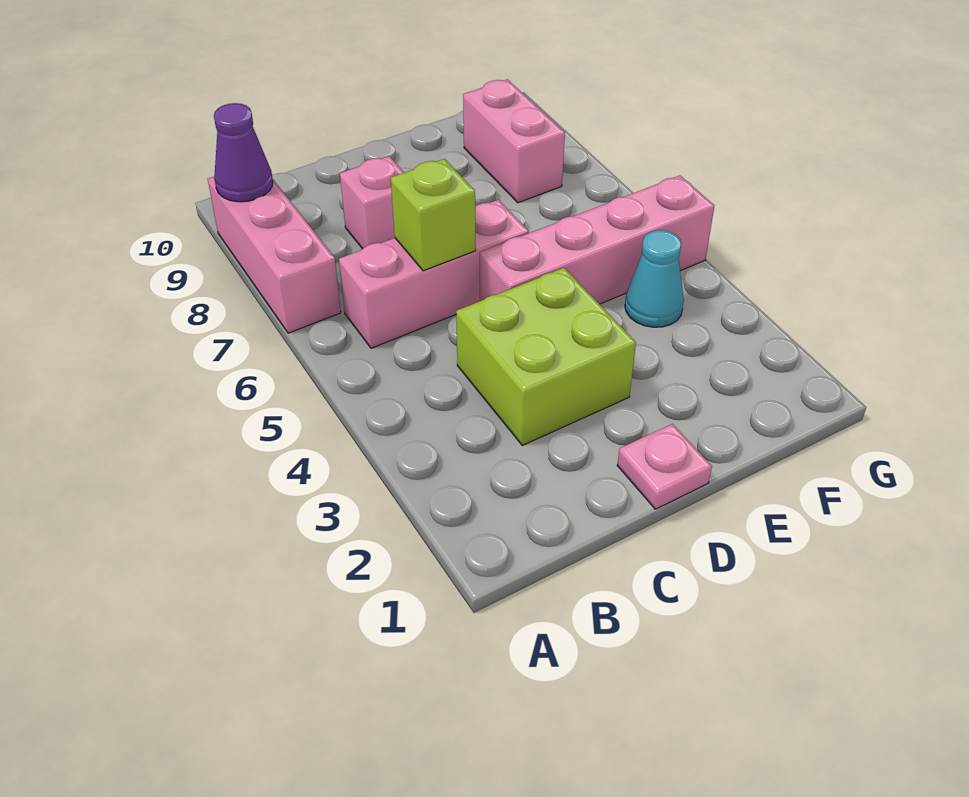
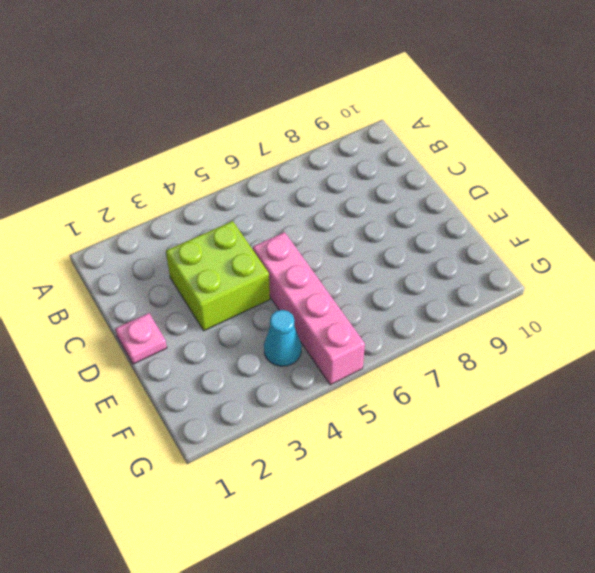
none -> pink brick A7:A9 level 1
none -> pink brick B6:D6 level 1

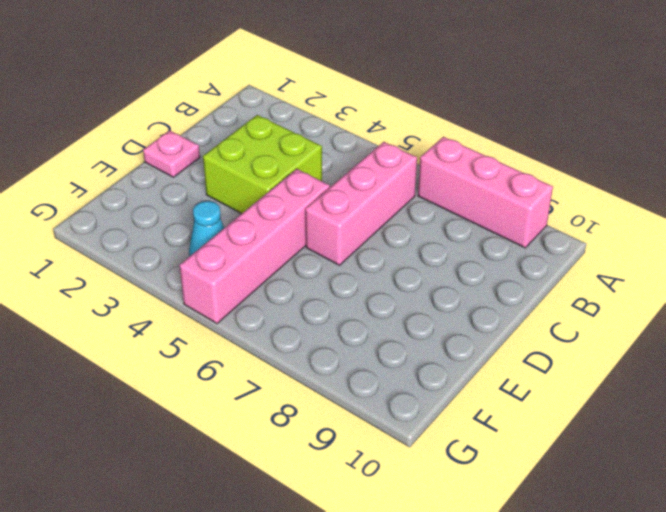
none -> pink brick C8 level 1
none -> pink brick F8:F9 level 1

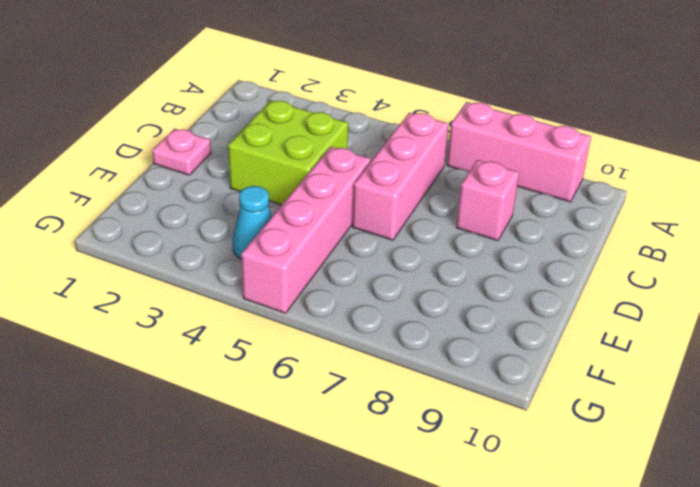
none -> pink brick F8:F9 level 1
none -> purple cone A9 level 2

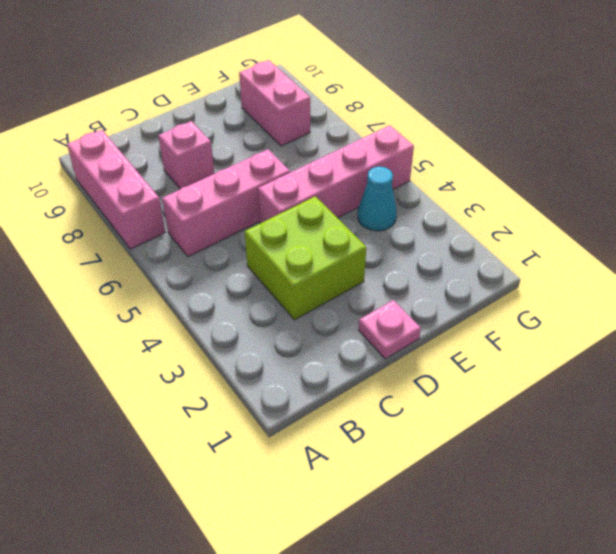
none -> purple cone A9 level 2
none -> lime brick C6 level 2

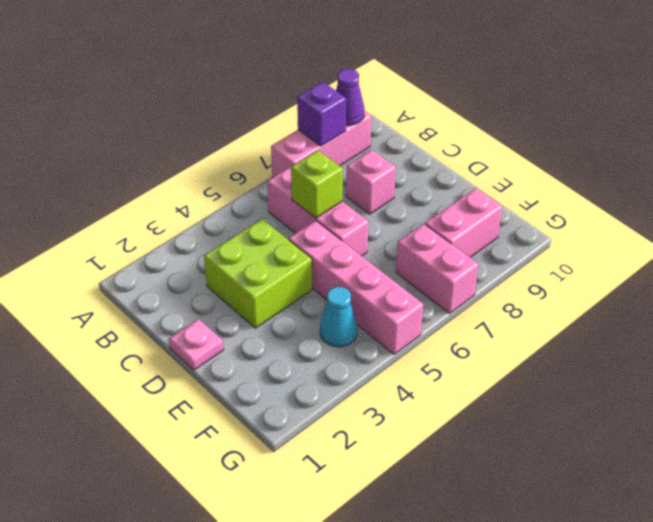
purple brick A8 level 2 -> none
pink brick F7:G7 level 1 -> none

